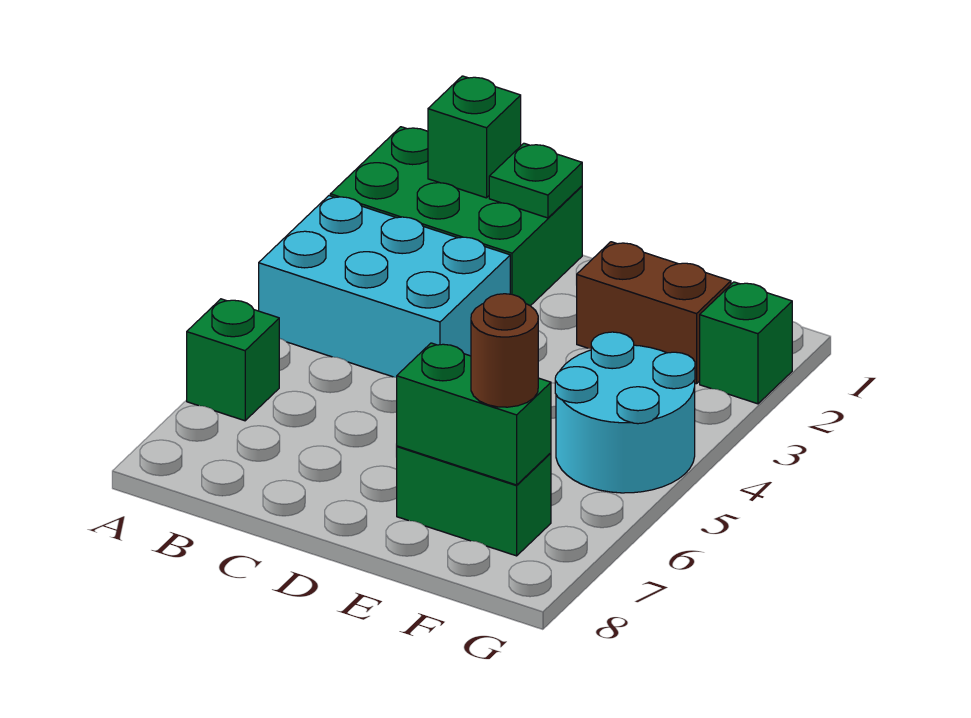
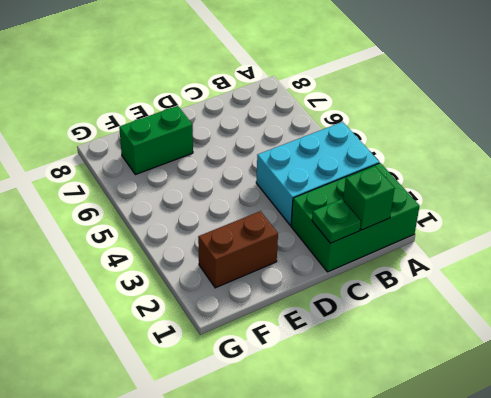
none -> green brick A6 level 1
none -> cyan round brick F4:G5 level 1

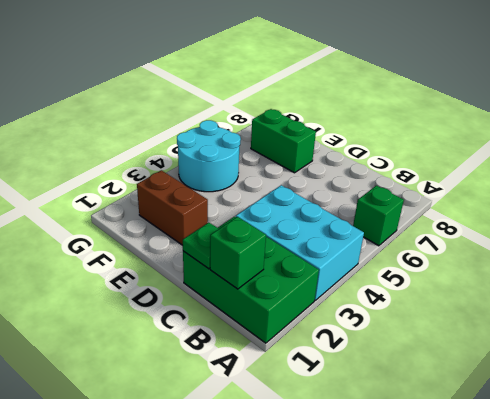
none -> green brick G2 level 1
none -> green brick E7:F7 level 2

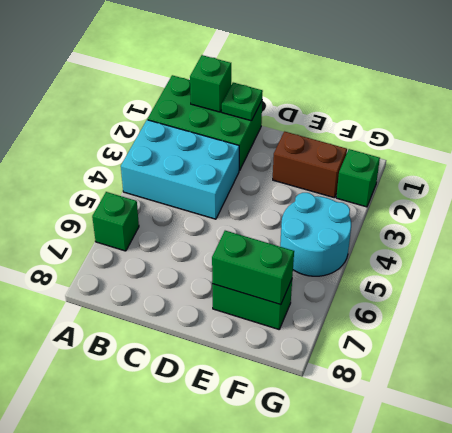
none -> brown round brick F7 level 3

